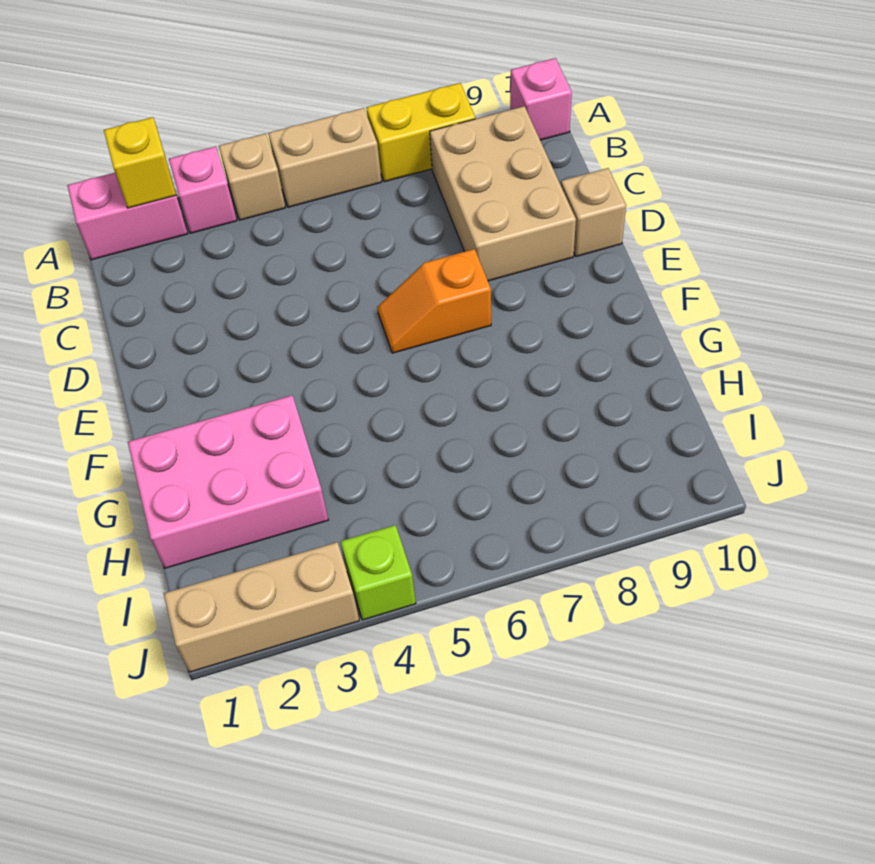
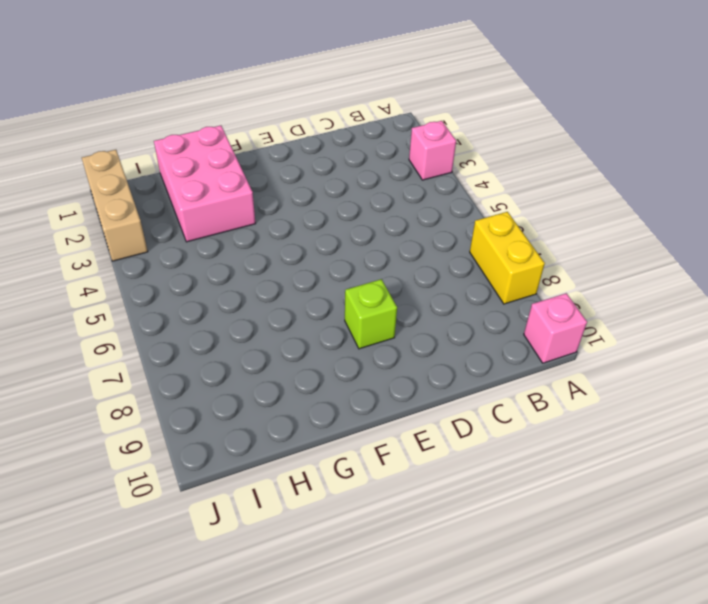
lime brick E8 level 1 -> lime brick J4 level 1
none -> pink brick A1:A2 level 1
none -> tan brick A4 level 1
none -> tan brick A5:A6 level 1

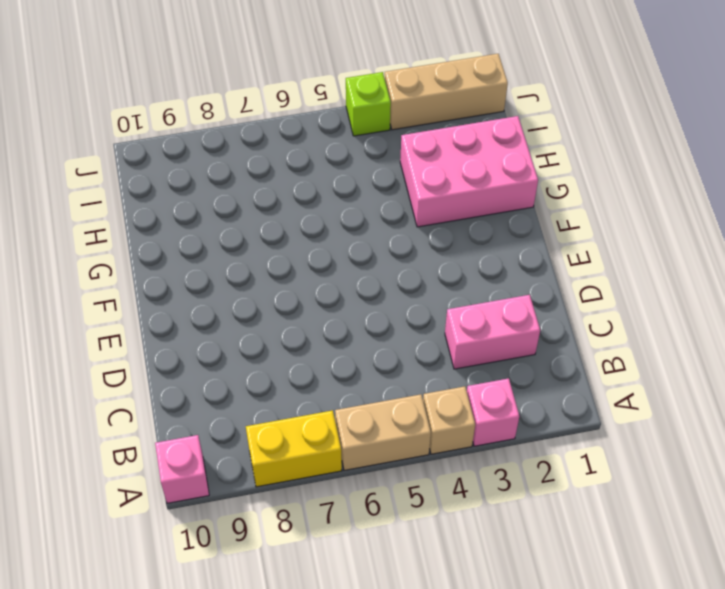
pink brick C2:C3 level 1 -> pink brick A1:A2 level 1
none -> tan brick B8:D9 level 1
none -> tan brick D10 level 1
none -> orange slope E6:E7 level 1 top 7

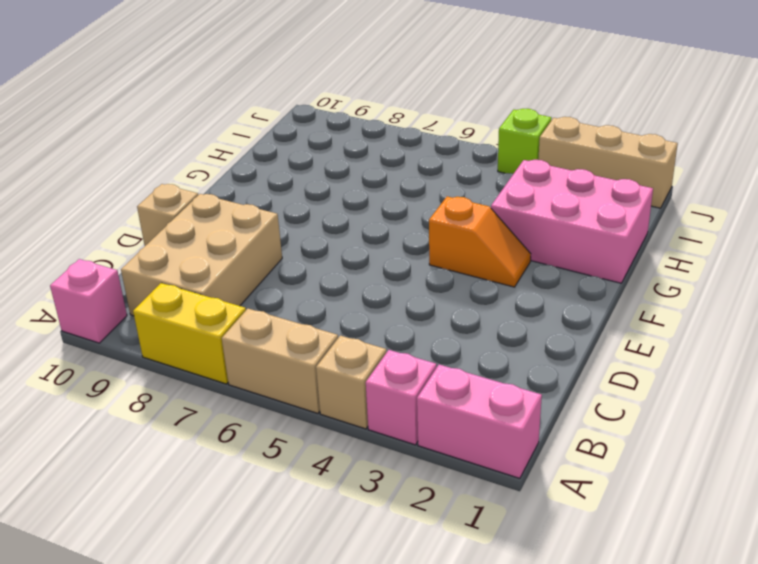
orange slope F3:F4 level 1 top 4 -> orange slope E6:E7 level 1 top 7
none -> yellow brick A2 level 2

